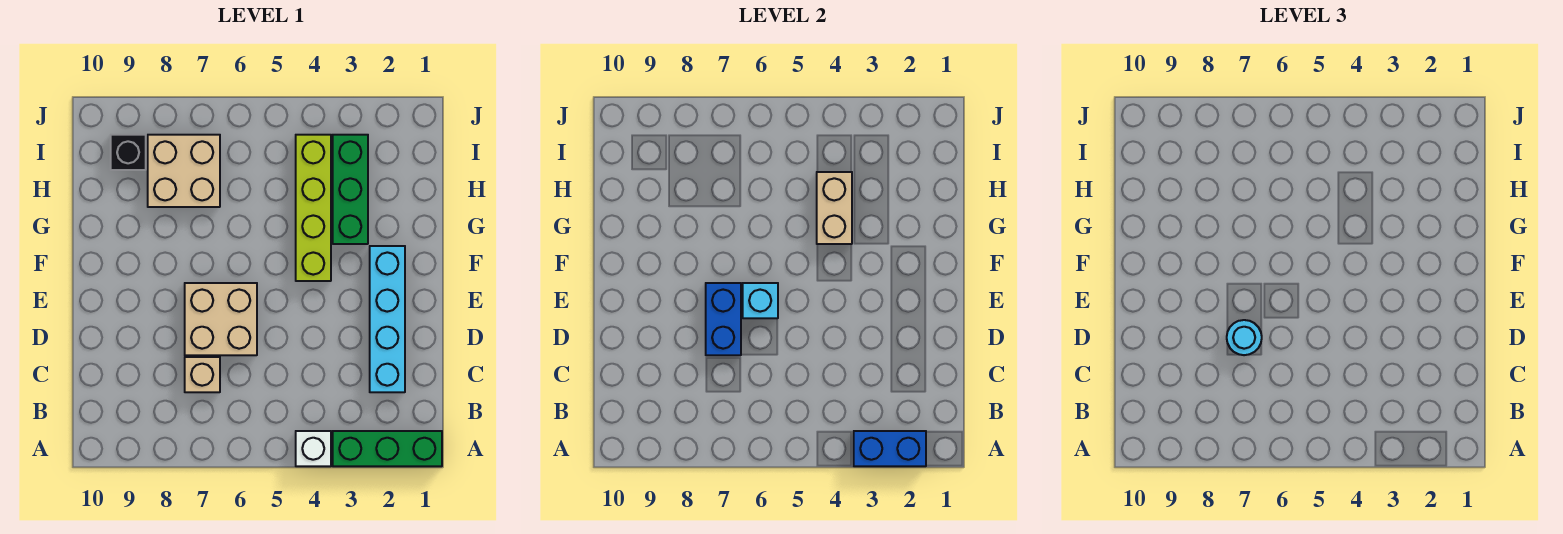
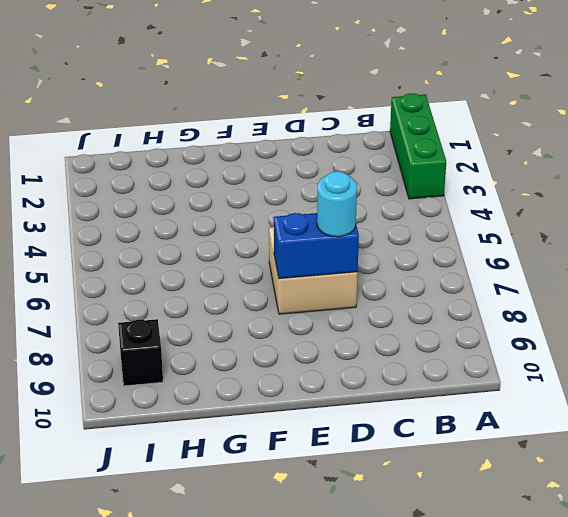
none -> white brick A4 level 1
none -> cyan brick C2:F2 level 1
none -> tan brick C7 level 1

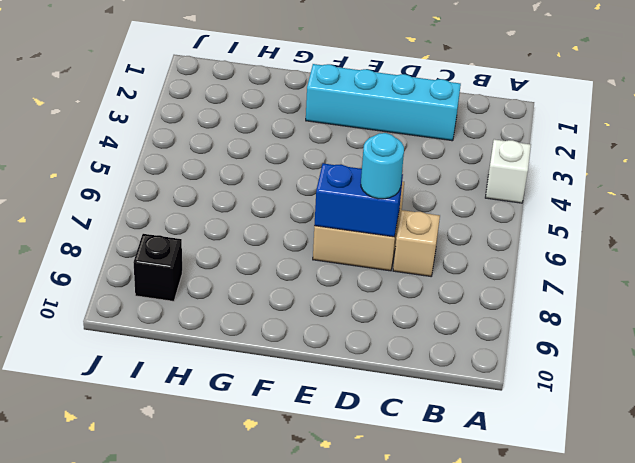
none -> green brick A1:A3 level 1
none -> lime brick F4:I4 level 1
none -> green brick G3:I3 level 1

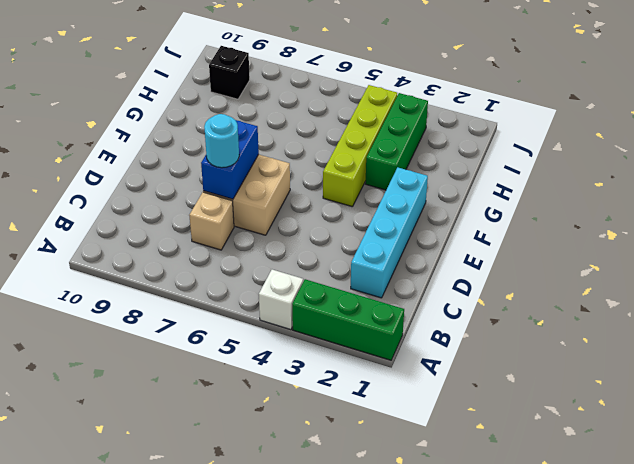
none -> tan brick H7:I8 level 1
none -> blue brick A2:A3 level 2
none -> cyan brick E6 level 2

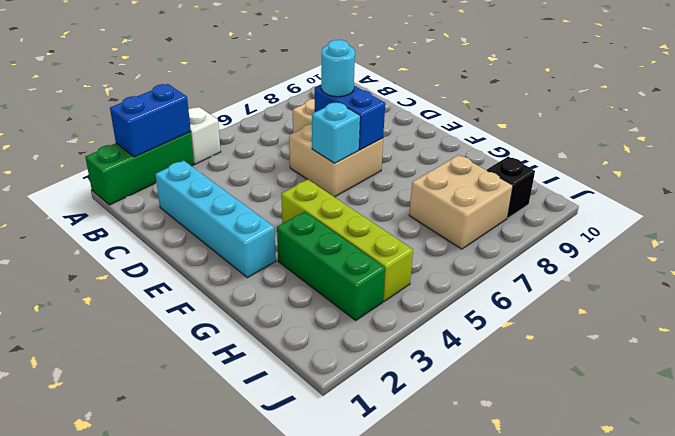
none -> tan brick G4:H4 level 2

